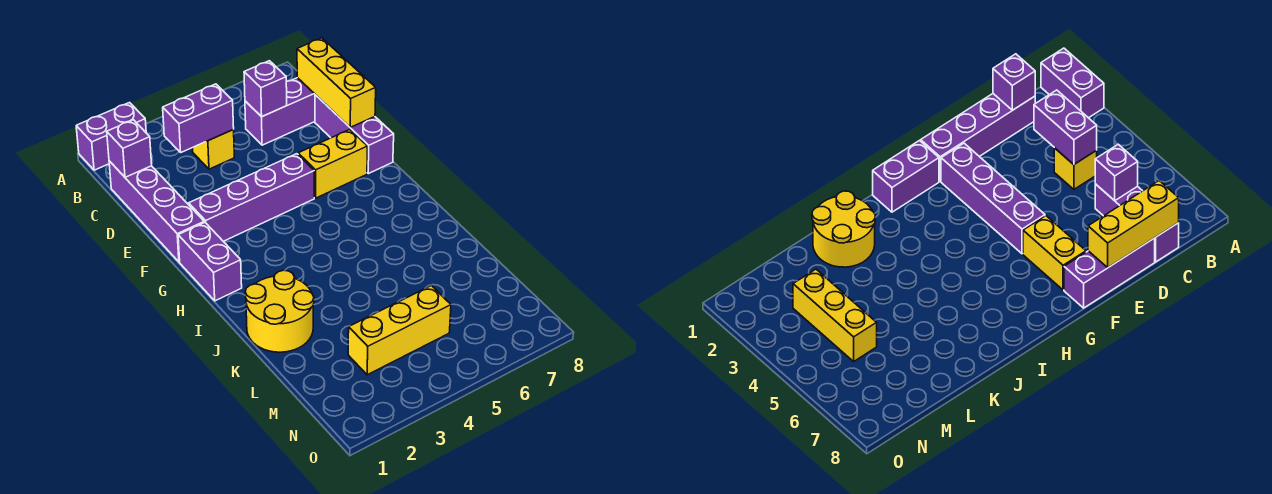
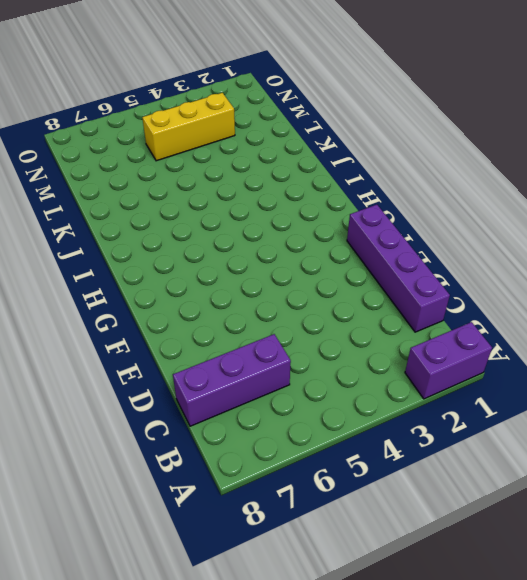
none -> yellow brick C4 level 1
none -> purple brick D8:F8 level 1
none -> purple brick F2:F5 level 1

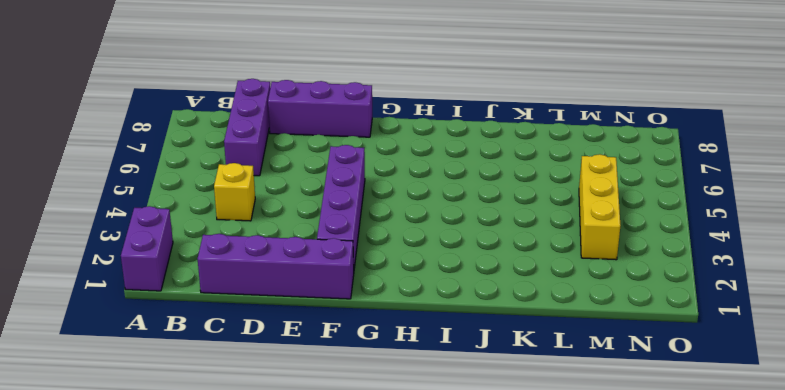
none -> yellow brick F6:F7 level 1
none -> purple brick G1:H1 level 1
none -> yellow round brick J1:K2 level 1

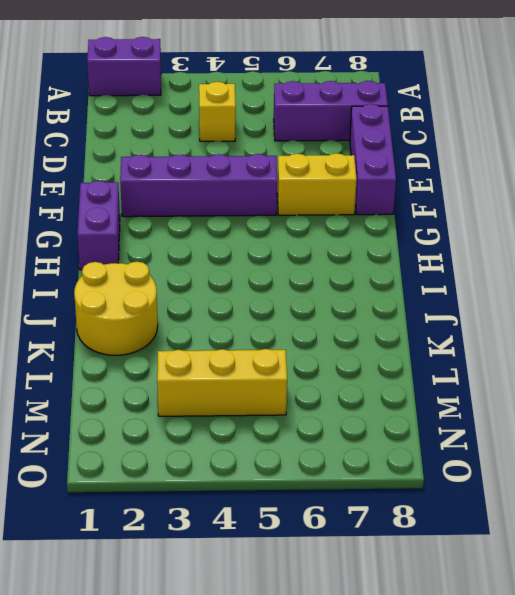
none -> purple brick C1:F1 level 1
none -> purple brick C1 level 2
none -> purple brick C3:C4 level 2

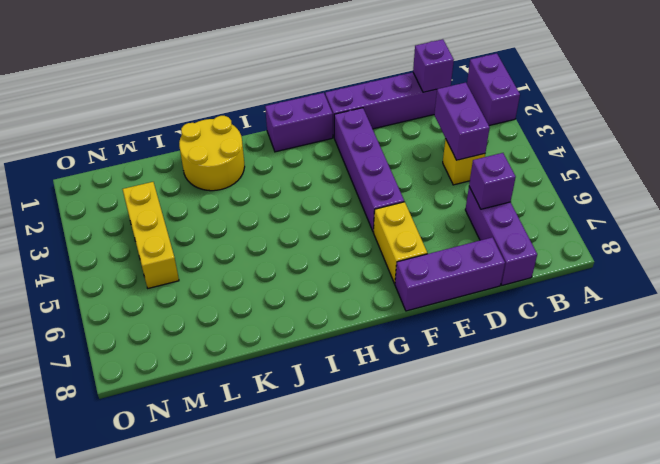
none -> yellow brick C8:E8 level 2

